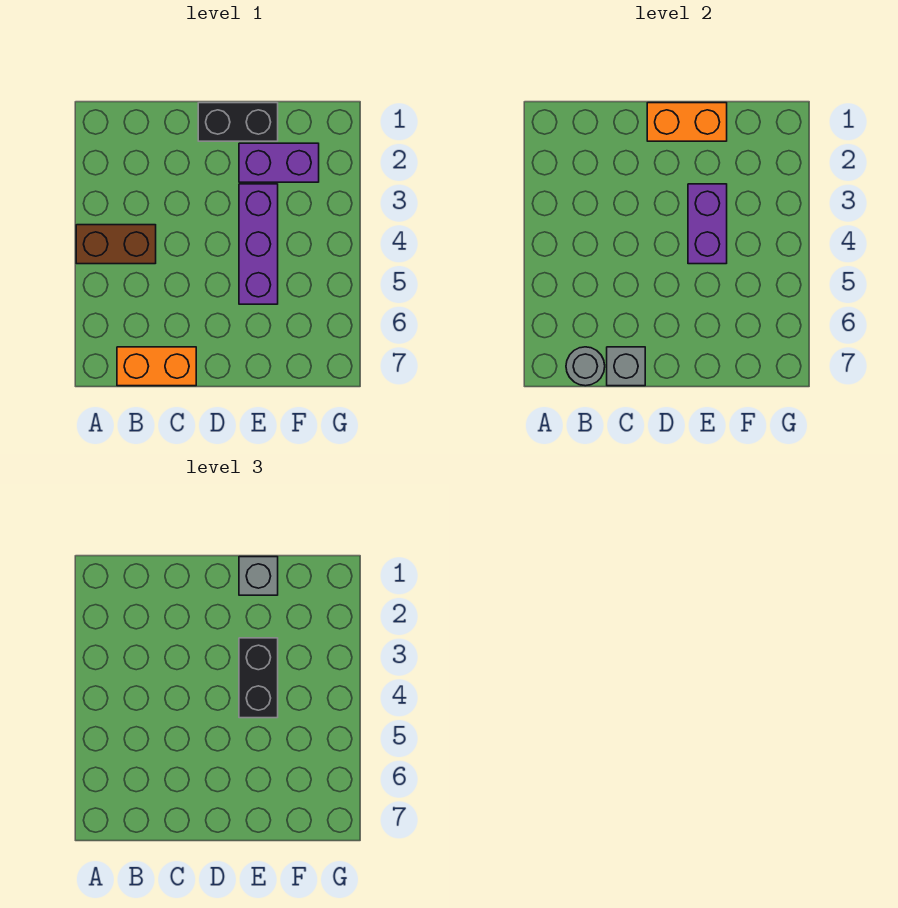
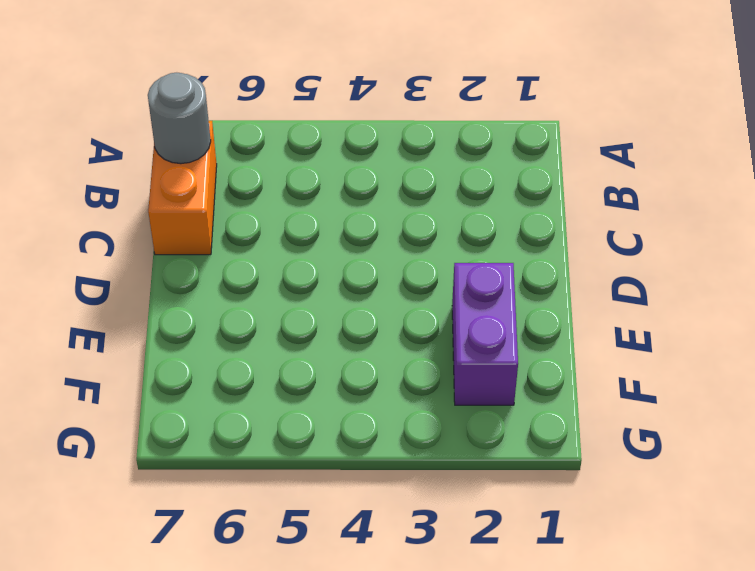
none -> brown brick A4:B4 level 1
none -> black brick D1:E1 level 1

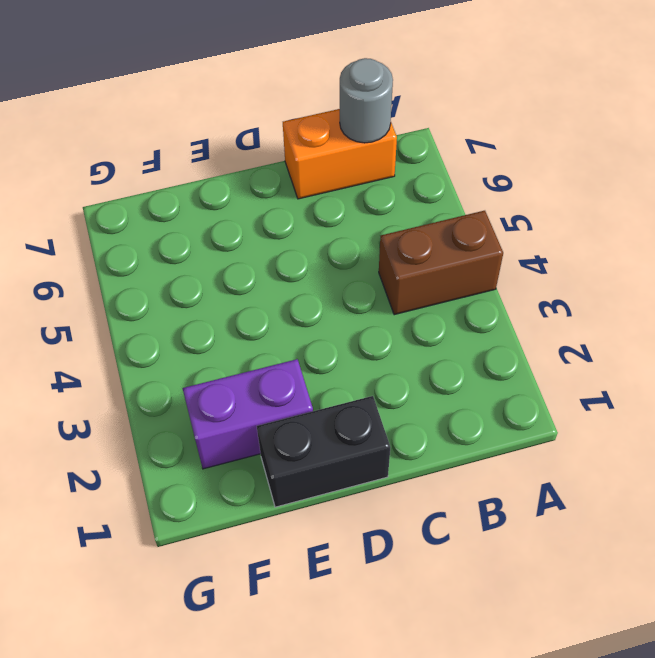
none -> purple brick E3:E5 level 1
none -> grey brick C7 level 2

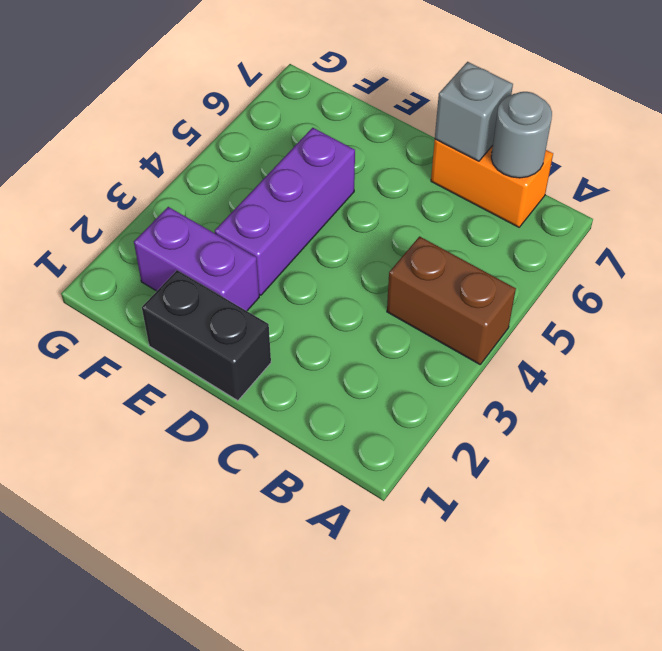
none -> orange brick D1:E1 level 2
none -> purple brick E3:E4 level 2

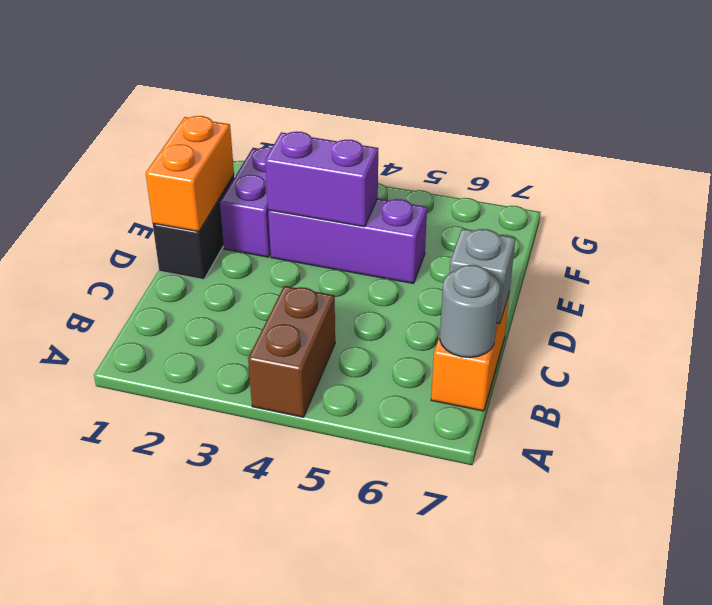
none -> grey brick E1 level 3
none -> black brick E3:E4 level 3

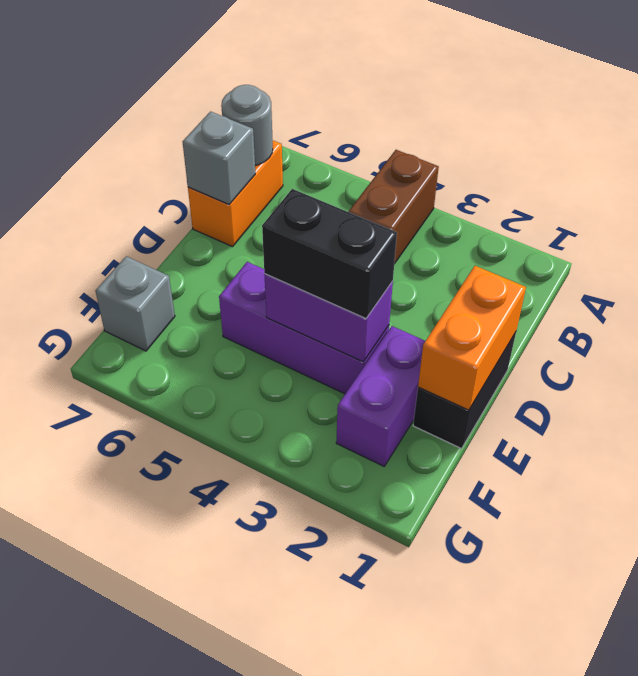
grey brick F7 level 1 -> grey brick E1 level 3

